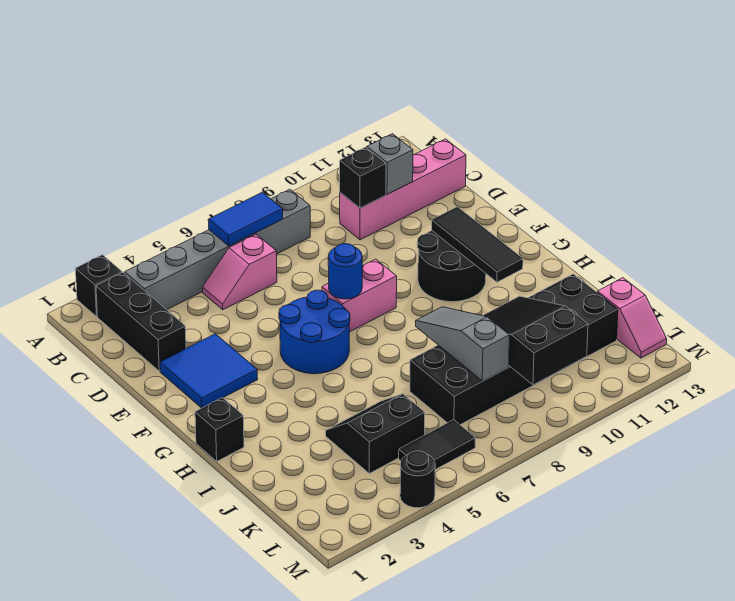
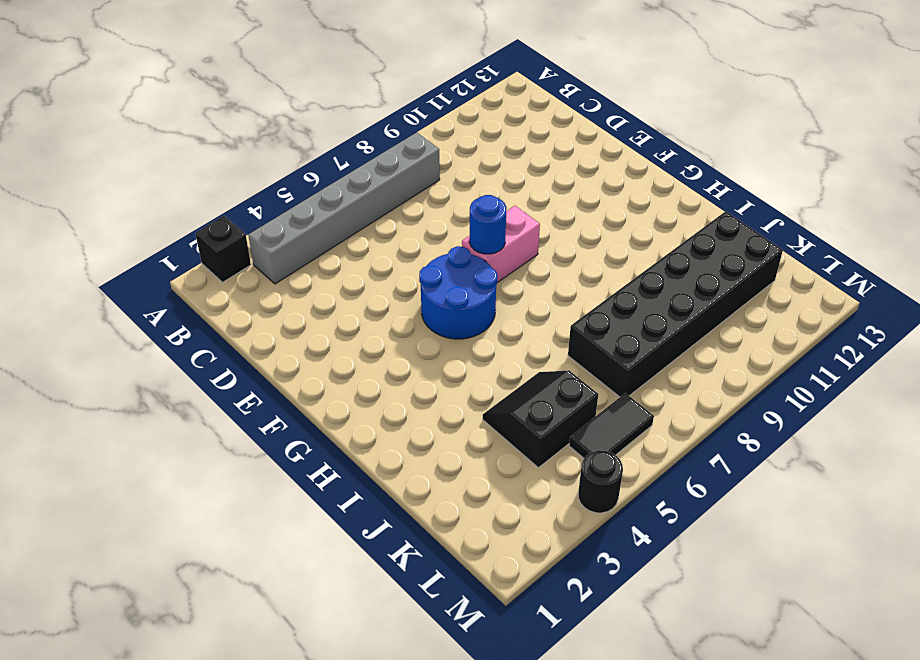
none -> black brick B2:D2 level 1
none -> pink slope C5:C6 level 1 top 6
none -> pink brick C10:C13 level 1

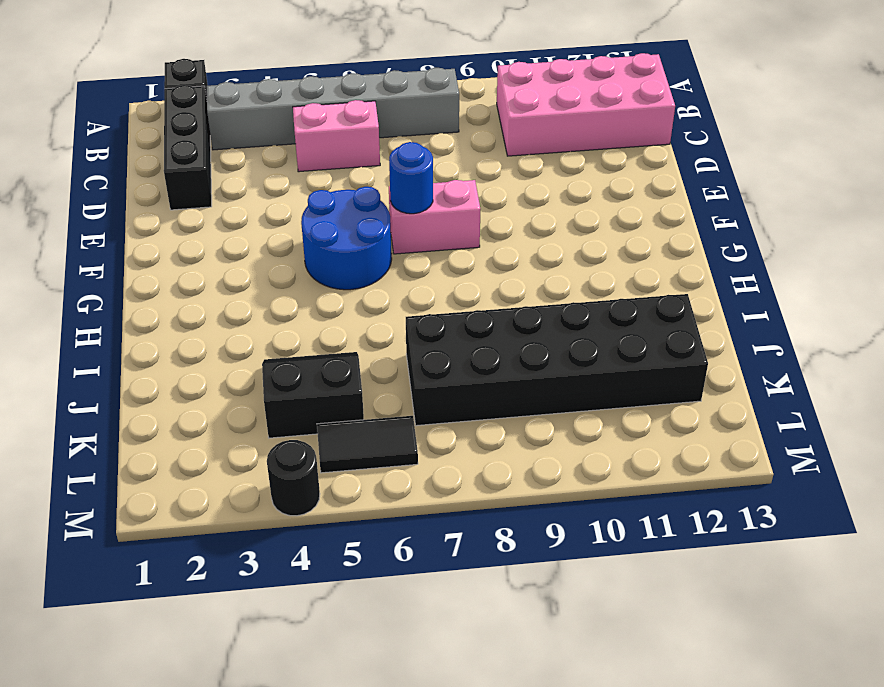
pink brick B10:C13 level 1 -> pink brick C10:C13 level 1
pink brick C5:C6 level 1 -> pink slope C5:C6 level 1 top 6
none -> blue tile E2:F3 level 1
none -> black round brick F10:G11 level 1
none -> black brick H1 level 1

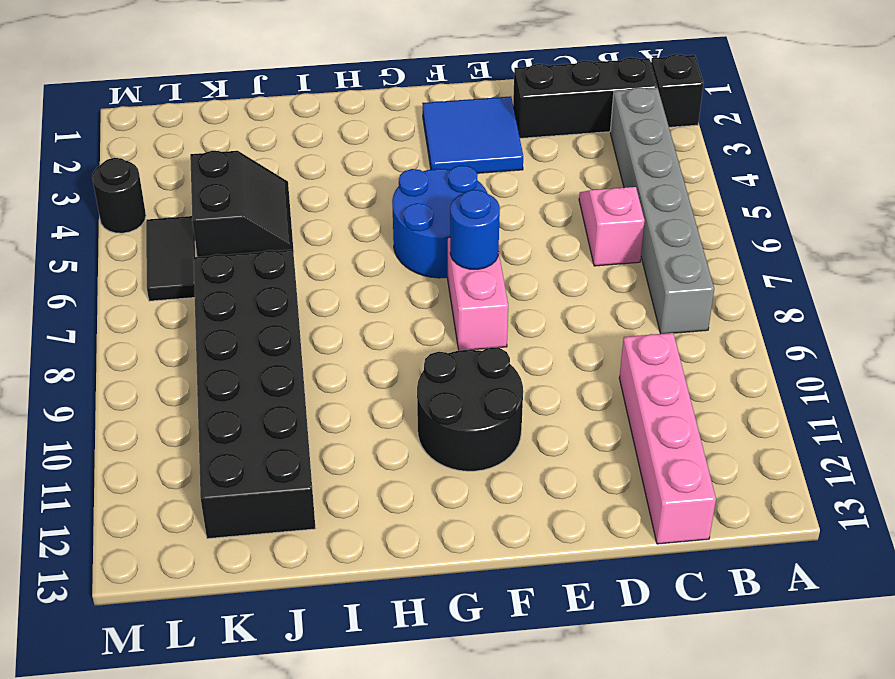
none -> black brick H1 level 1
none -> pink slope K13:L13 level 1 top K
none -> blue tile B6:B7 level 2

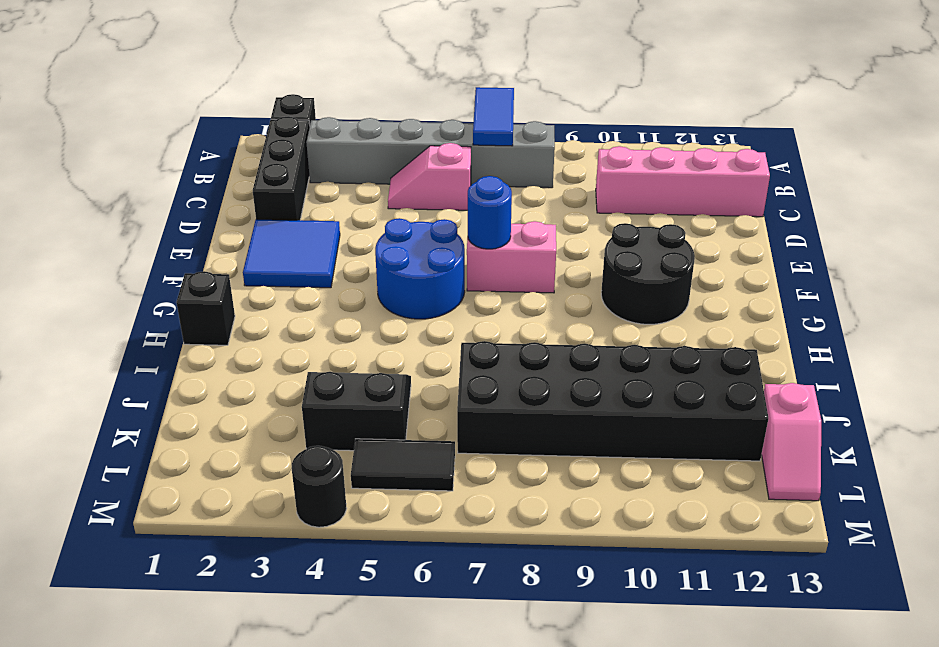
blue tile A7:B7 level 2 -> blue tile B6:B7 level 2
none -> black brick C10 level 2
none -> grey brick C11 level 2
none -> black tile F11:H11 level 2

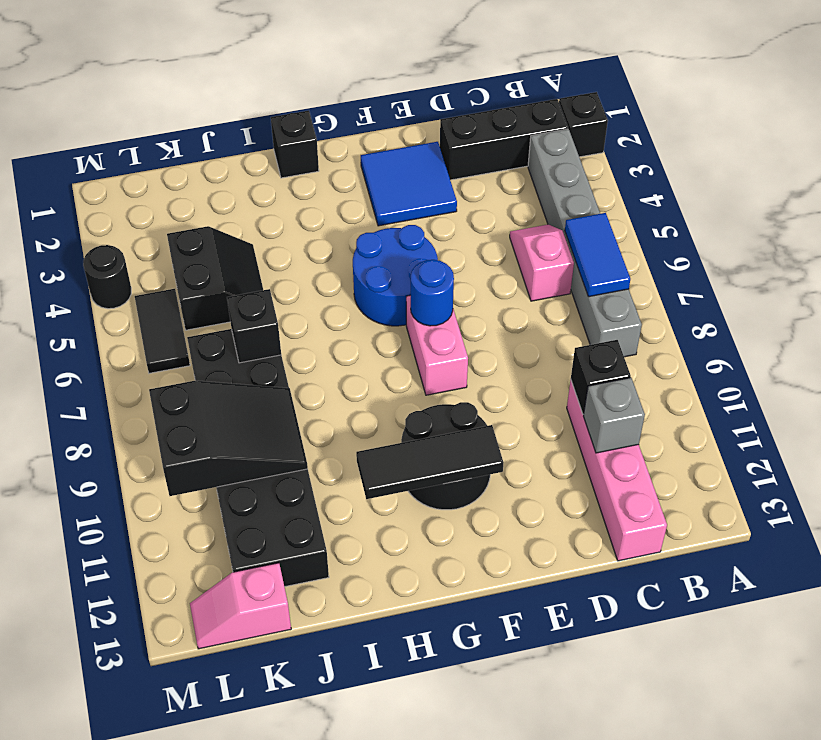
black brick J7 level 2 -> none
none -> grey slope I8:K8 level 2 top K

